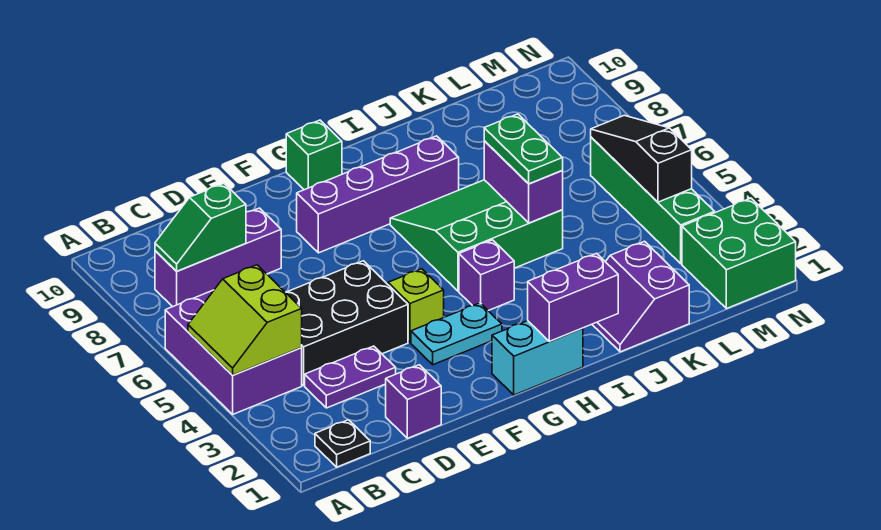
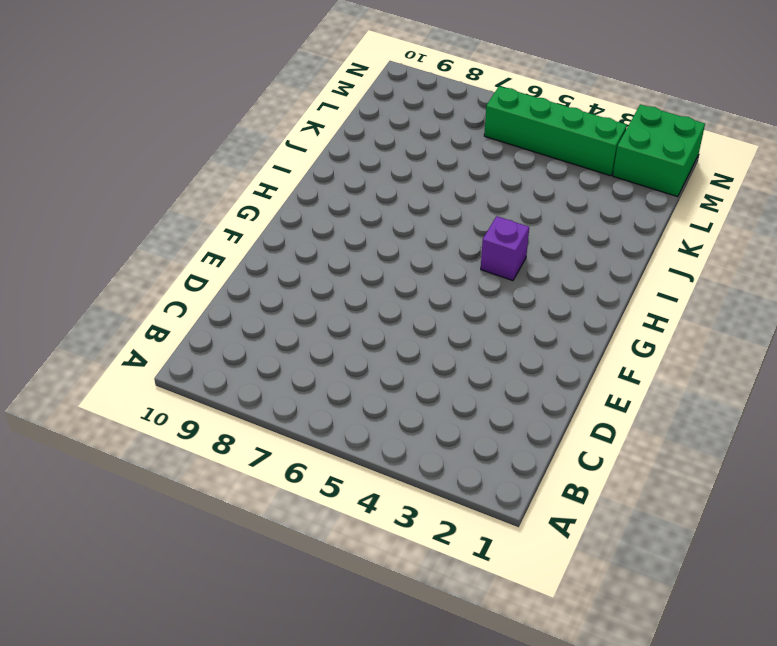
none -> purple brick A4:B6 level 1
none -> black plate B1 level 1
none -> purple brick B8:D8 level 1

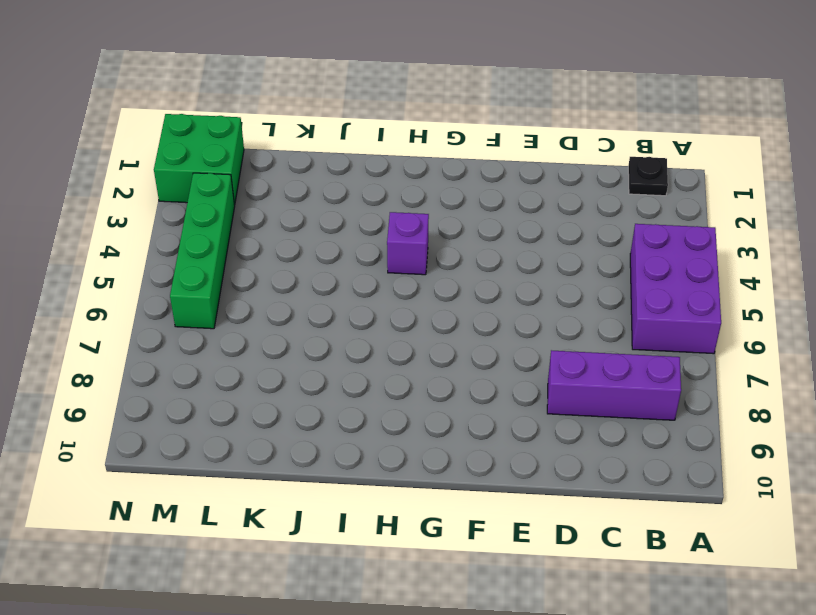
none -> purple plate C3:D3 level 1
none -> black brick C4:E5 level 1
none -> purple brick D1 level 1

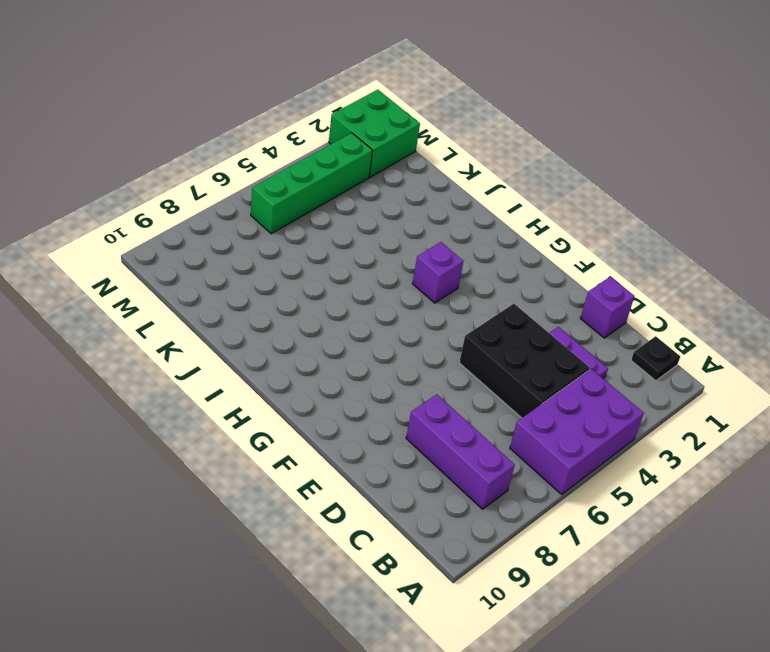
none -> cyan plate F3:G3 level 1
none -> lime brick F4 level 1
none -> purple brick F8:I8 level 1

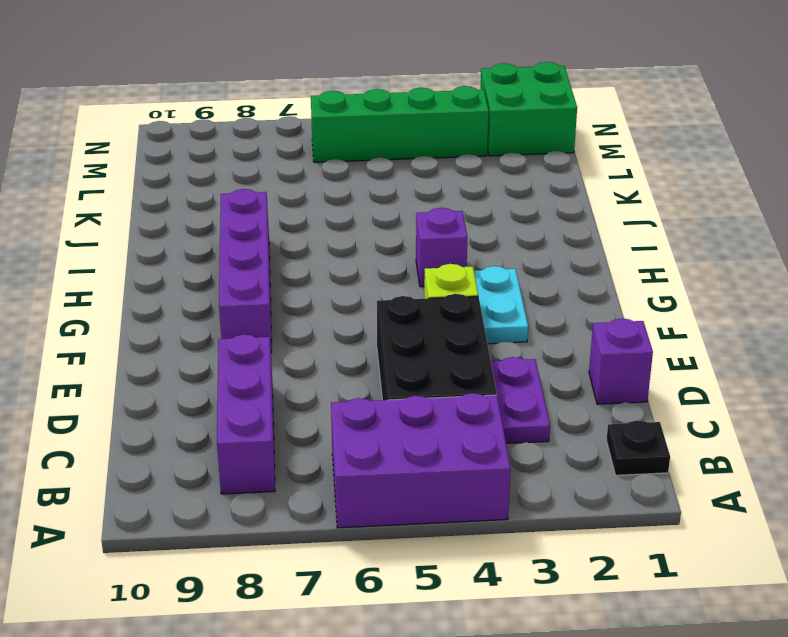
none -> cyan brick G1:H1 level 1
none -> green brick G10 level 1
none -> green slope H5:J7 level 1 top 5

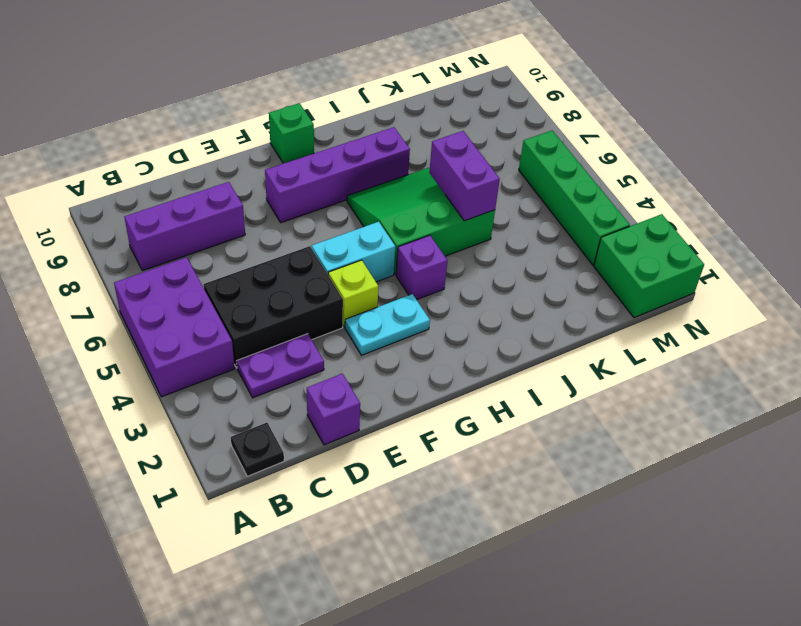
cyan brick F5:G5 level 1 -> cyan brick G1:H1 level 1
none -> purple slope J1:K2 level 1 top K
none -> lime slope A4:B5 level 2 top B
none -> green slope B8:C8 level 2 top C

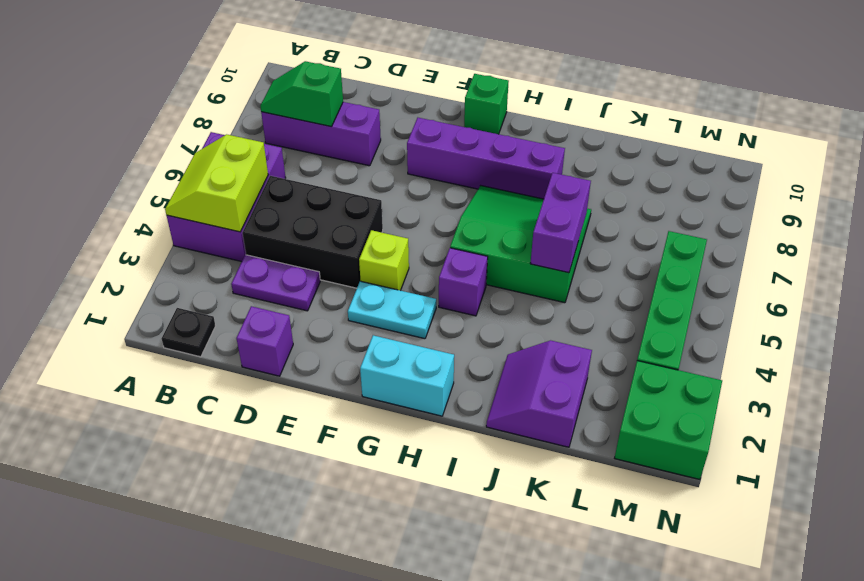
none -> purple brick H1:I1 level 2
none -> black slope M4:M6 level 2 top 4
none -> green plate J5:J6 level 3

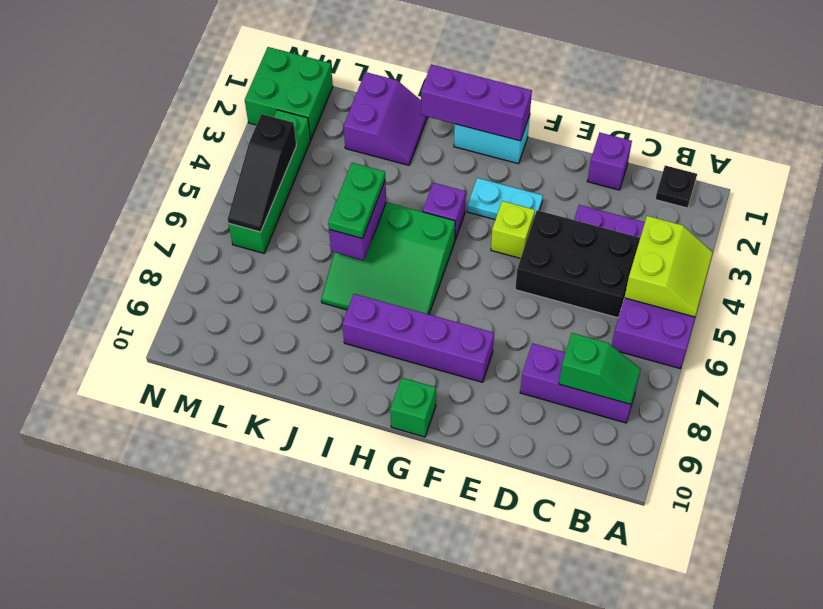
purple brick G1:I1 level 2 -> purple brick H1:I1 level 2

